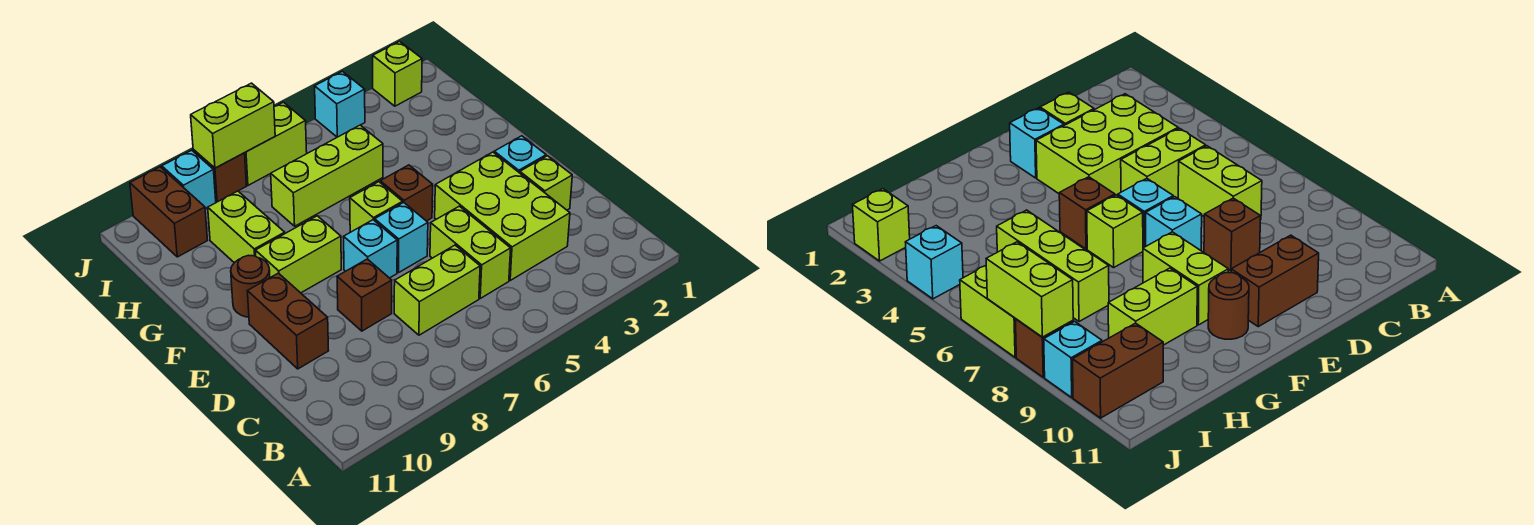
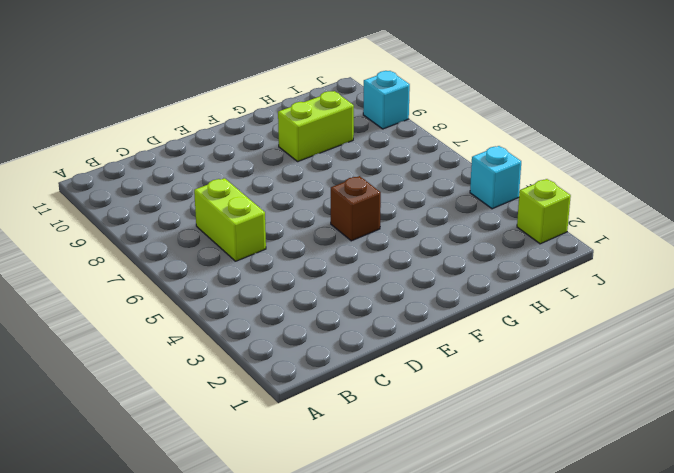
none -> lime brick C3:E4 level 1
none -> lime brick C5:D5 level 1
none -> lime brick D2 level 1

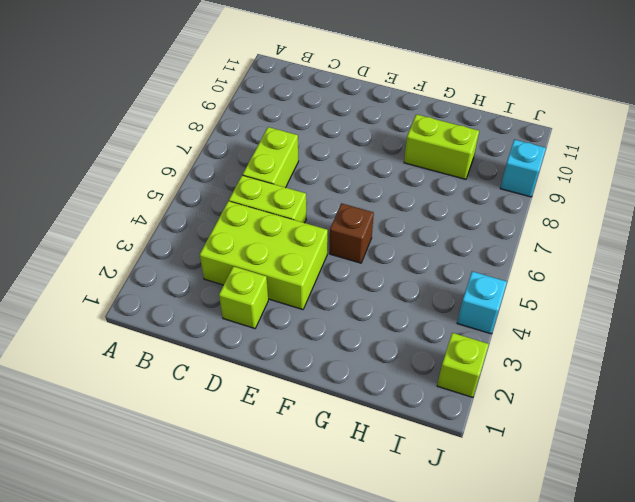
none -> brown brick D8 level 1
none -> brown brick D10:E10 level 1
none -> cyan brick E2 level 1

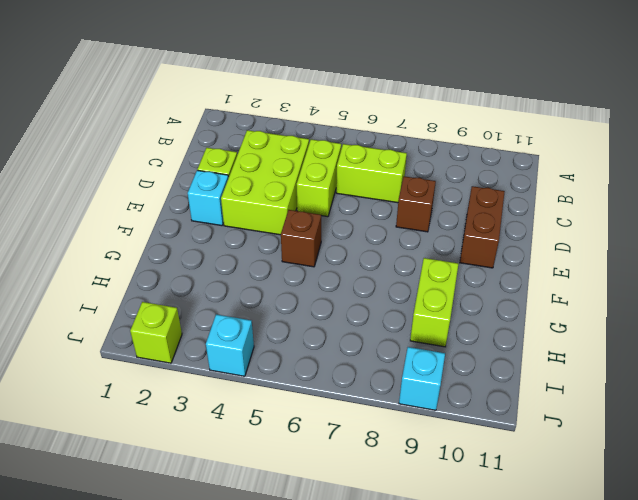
none -> cyan brick E6 level 1
none -> cyan brick E7 level 1
none -> lime brick F6 level 1

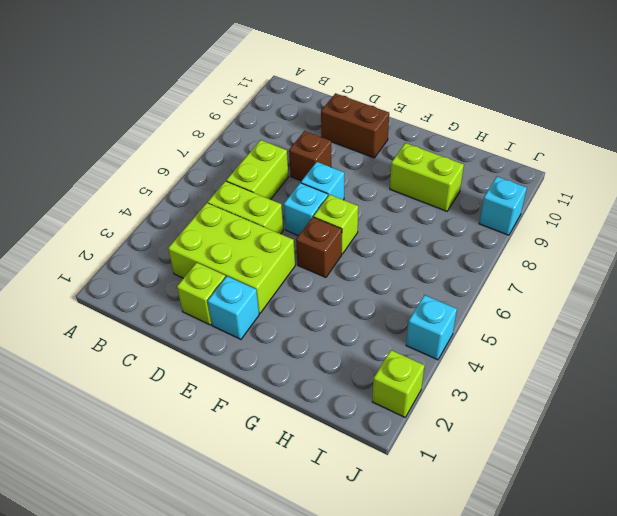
none -> lime brick F8:F9 level 1
none -> brown round brick F10 level 1
none -> lime brick H5:H7 level 1

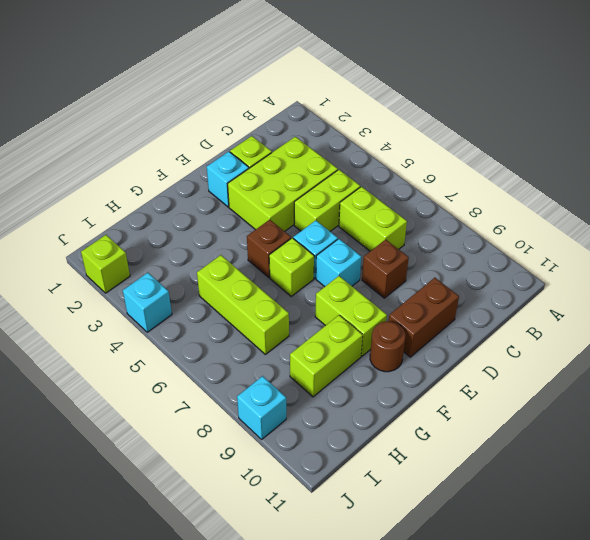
none -> brown brick I10:J10 level 1
none -> lime brick J6:J7 level 1
none -> brown brick J8 level 1

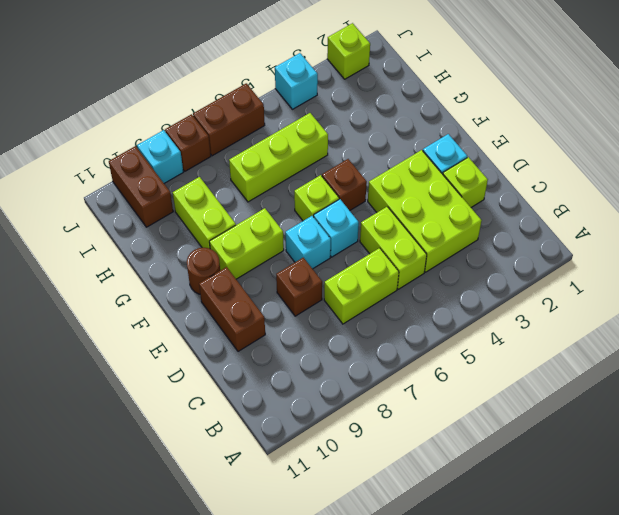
brown brick J6:J7 level 1 -> lime brick J6:J7 level 1
none -> lime brick J7:J8 level 2

